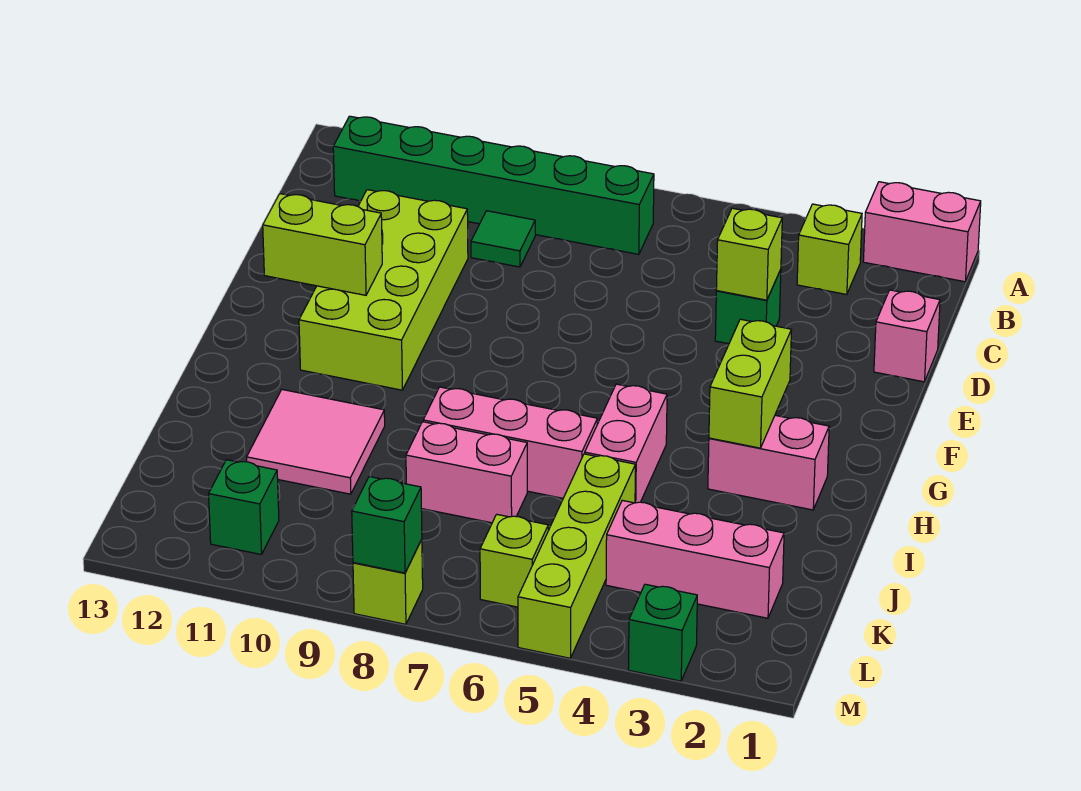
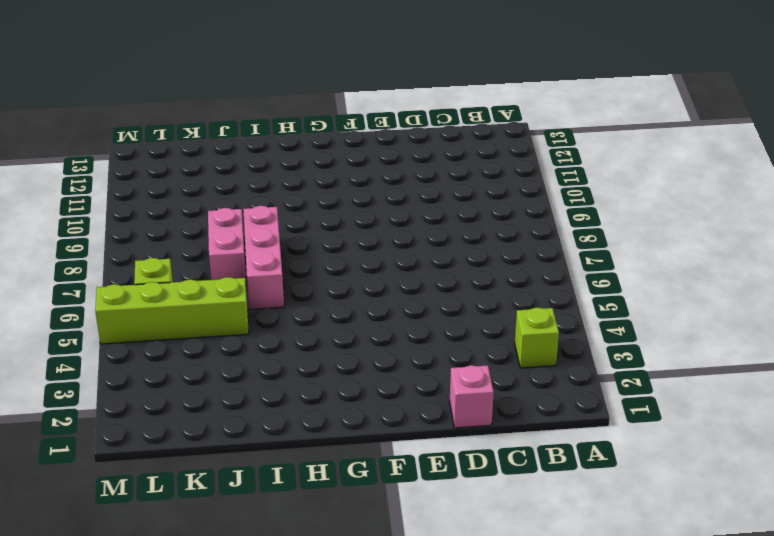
none -> pink brick A1:A2 level 1
none -> green brick B7:B12 level 1
none -> green tile C9 level 1

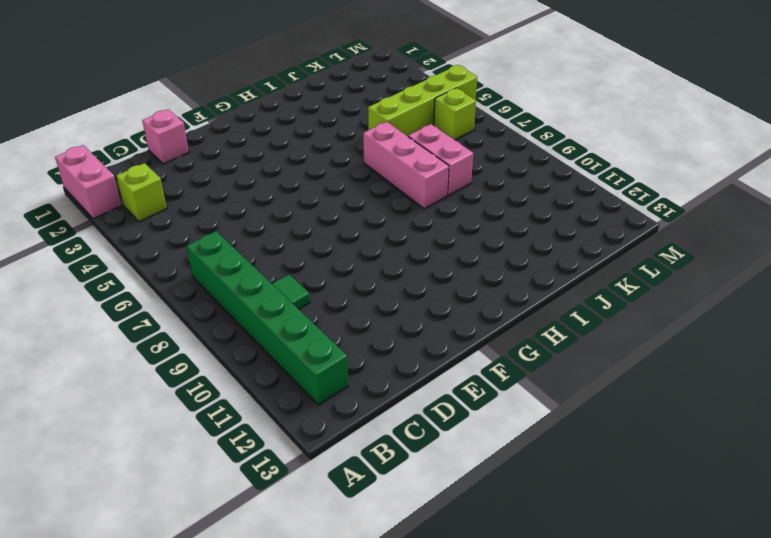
none -> green brick D4 level 1
none -> lime brick D10:G11 level 1
none -> pink brick H2:H3 level 1

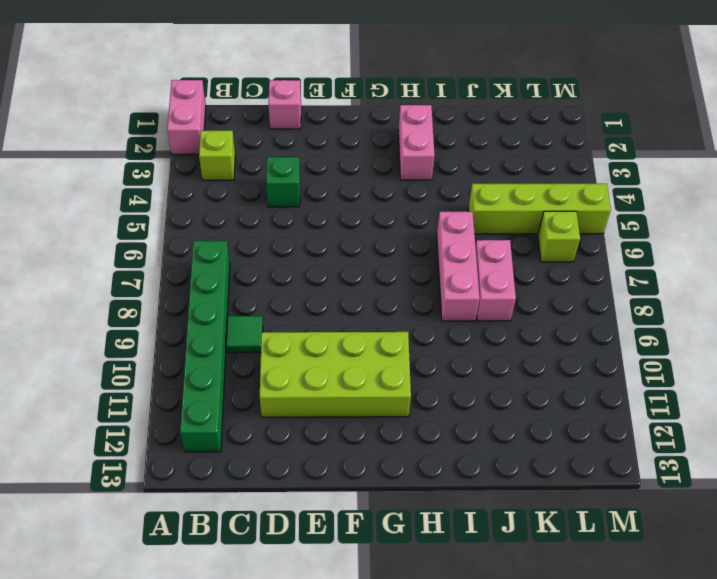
none -> pink brick H5:I5 level 1
none -> pink tile I10:J11 level 1
none -> pink brick K2:K4 level 1

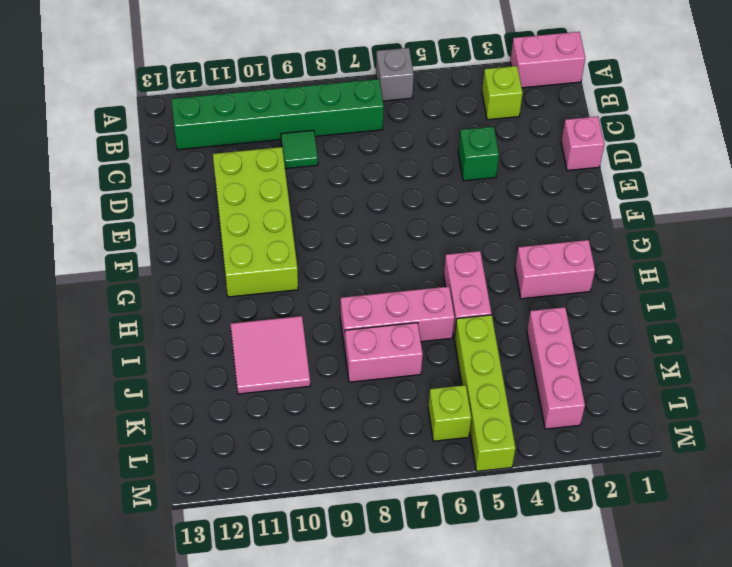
grey brick A6 level 1 -> none
pink brick J3:L3 level 1 -> pink brick K2:K4 level 1
none -> green brick L11 level 1
none -> green brick M3 level 1
none -> lime brick M8 level 1

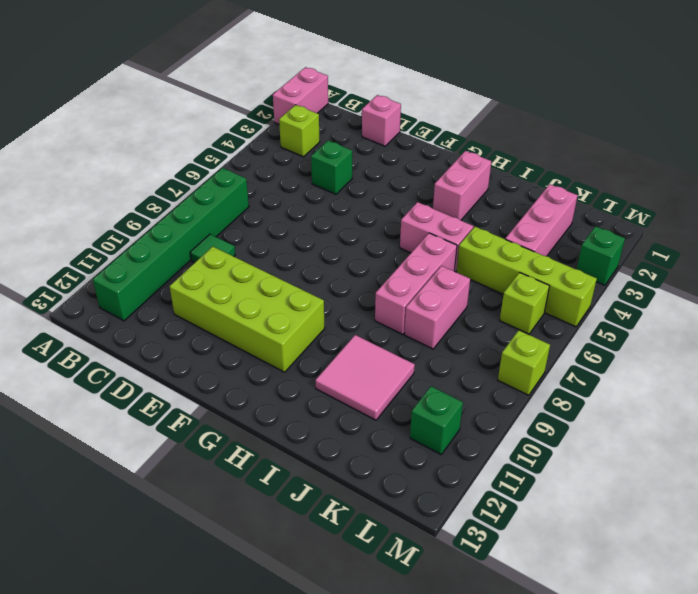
none -> lime brick D4 level 2
none -> lime brick F11:F12 level 2
none -> lime brick G3:H3 level 2

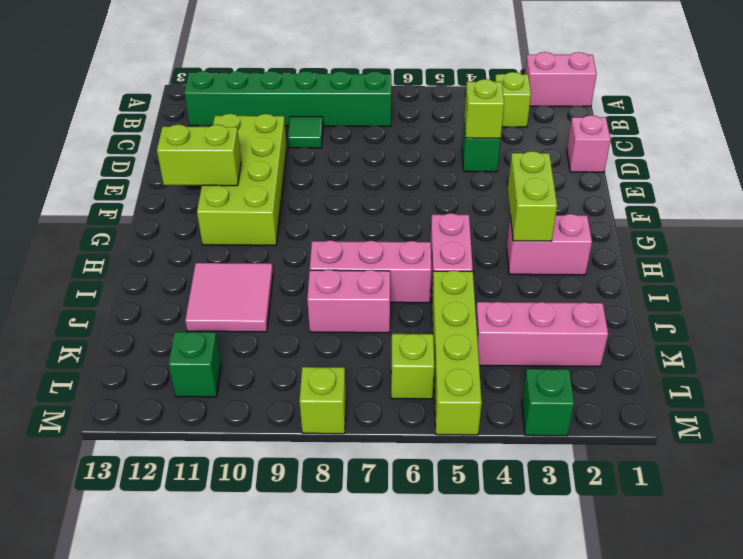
none -> green brick M8 level 2

